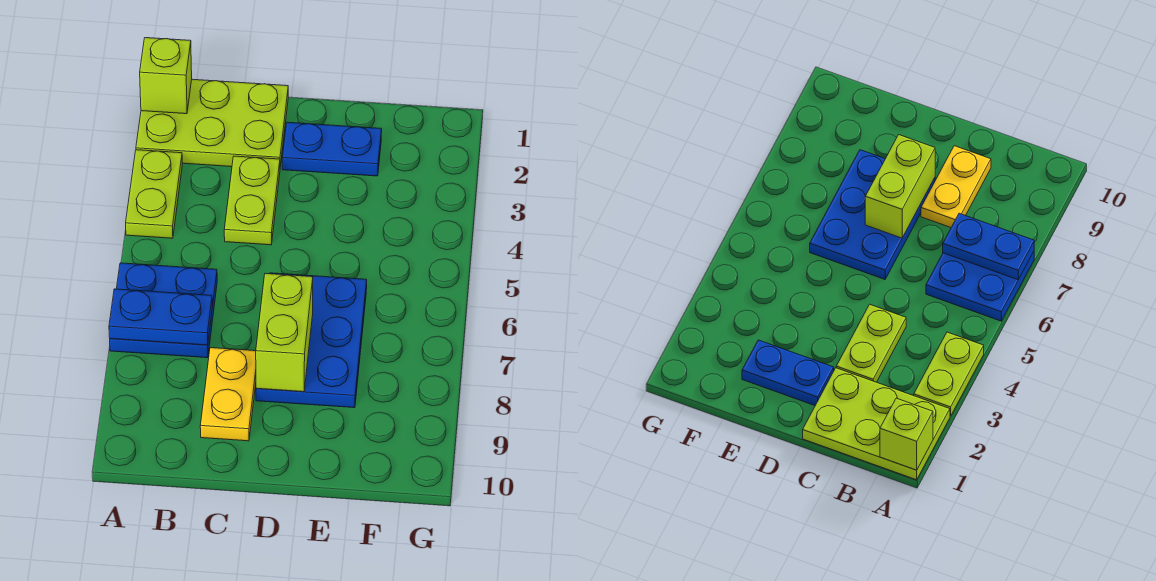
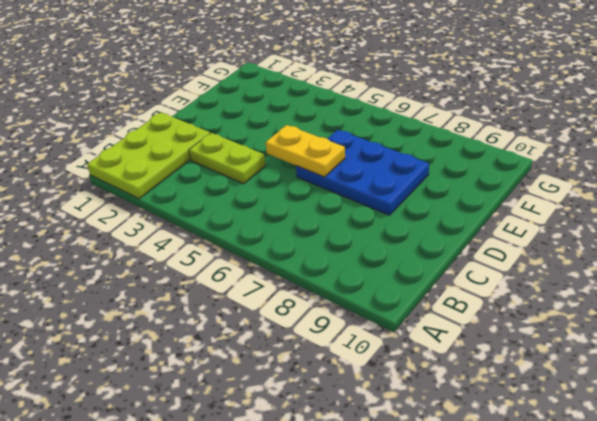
yellow plate D5:D6 level 2 -> yellow plate C8:C9 level 1
none -> lime plate A3:A4 level 1
none -> blue plate A6:B7 level 1

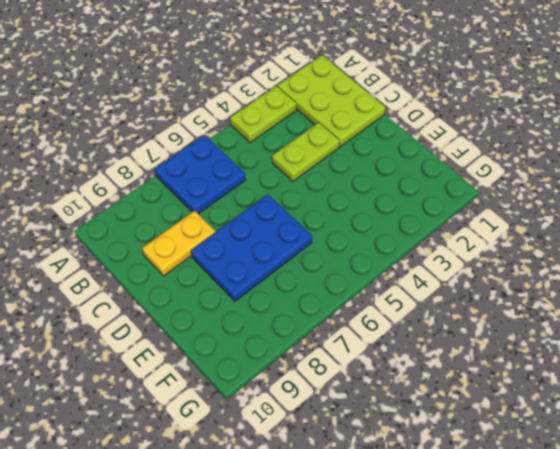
none -> blue plate D2:E2 level 1
none -> lime brick A1 level 2

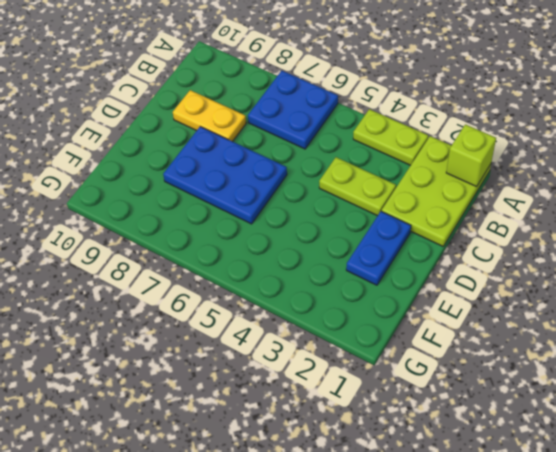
none -> blue plate A7:B7 level 2
none -> lime brick D7:D8 level 2

